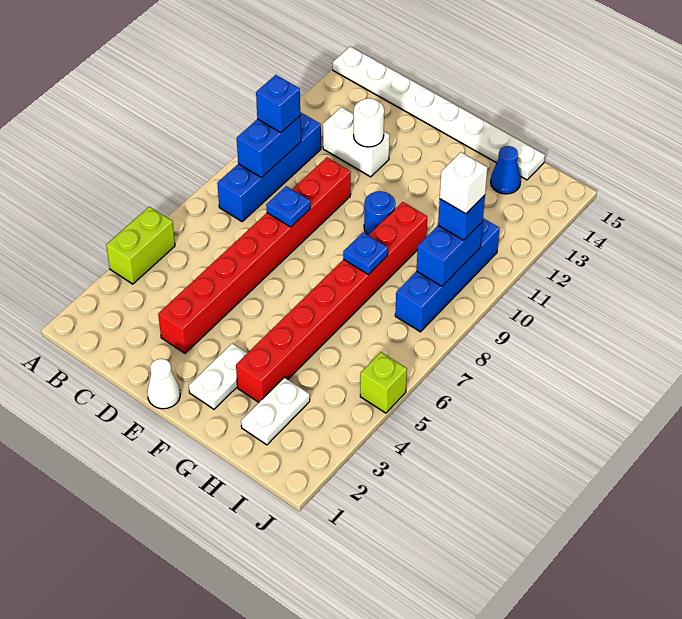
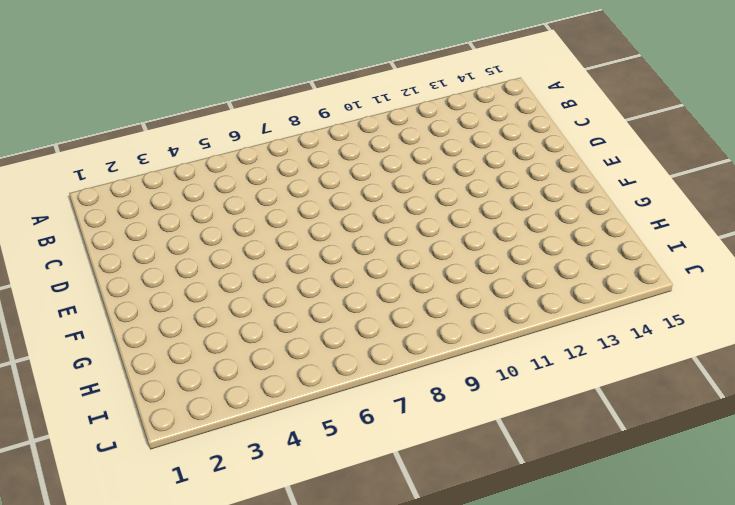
none -> lime brick A4:A5 level 1
none -> white plate A15:H15 level 1
none -> blue brick B8:B11 level 1

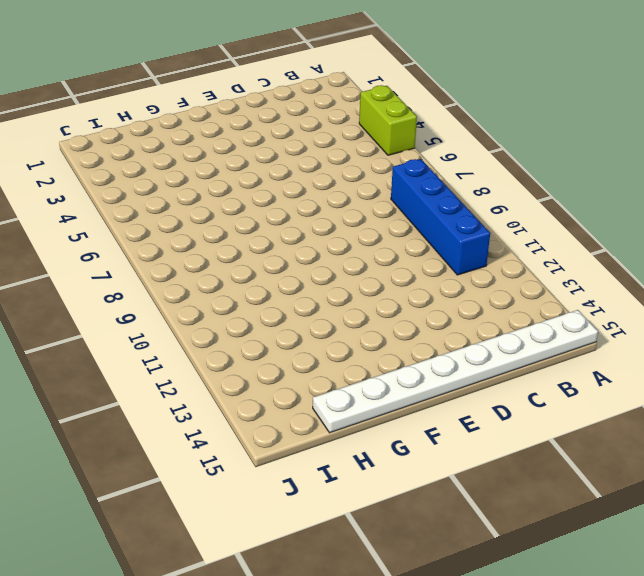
none -> white brick C12:D12 level 1
none -> red brick D3:D10 level 1
none -> white cone E1 level 1

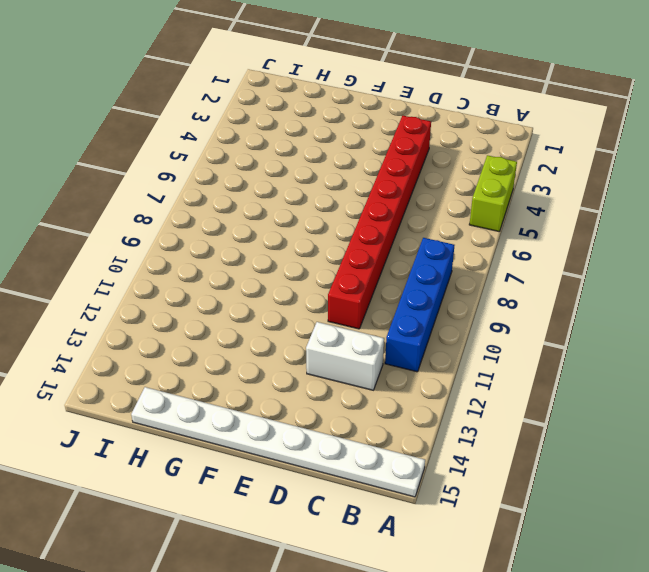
none -> white cone E1 level 1
none -> white plate F2:F3 level 1
none -> blue round brick F10 level 1

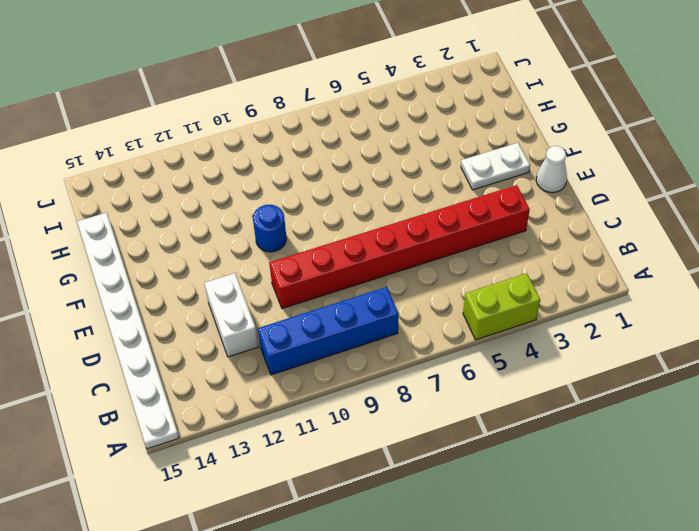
none -> red brick G3:G10 level 1
none -> white plate H2:H3 level 1
none -> blue cone H14 level 1

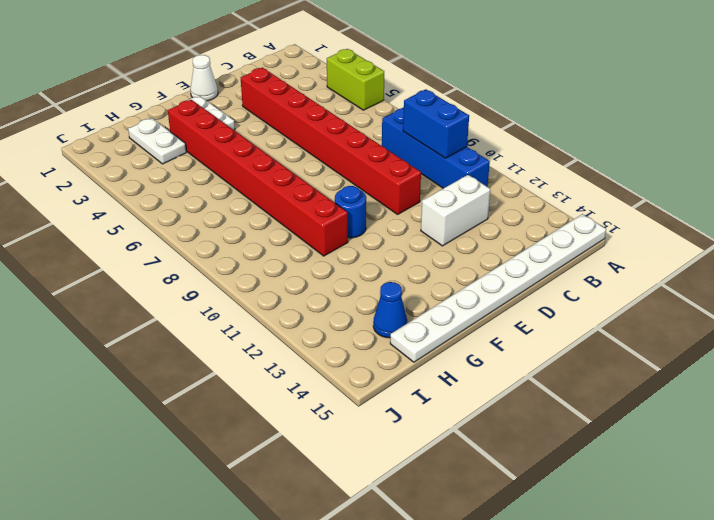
none -> blue brick I8:I11 level 1
none -> lime brick J5 level 1
none -> blue plate D8 level 2

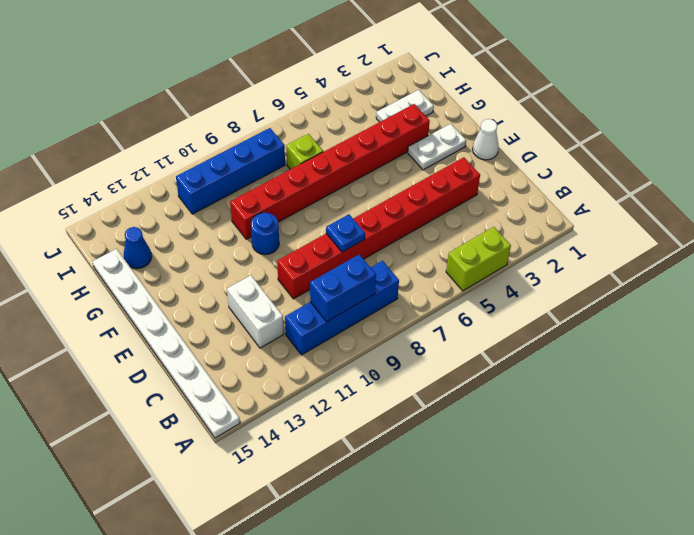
lime brick H7 level 1 -> lime brick J5 level 1
none -> white round brick D12 level 2
none -> blue plate G8 level 2
none -> blue brick I9:I10 level 2

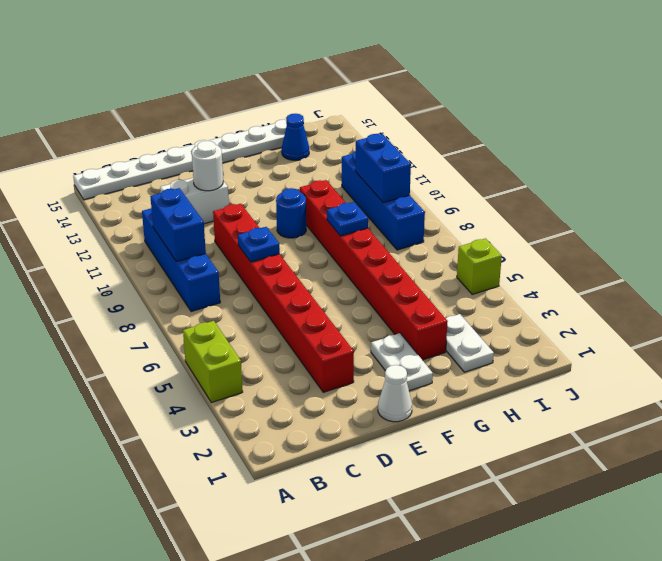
none -> blue brick B10 level 3
none -> blue brick I10 level 3
none -> white brick I10 level 4

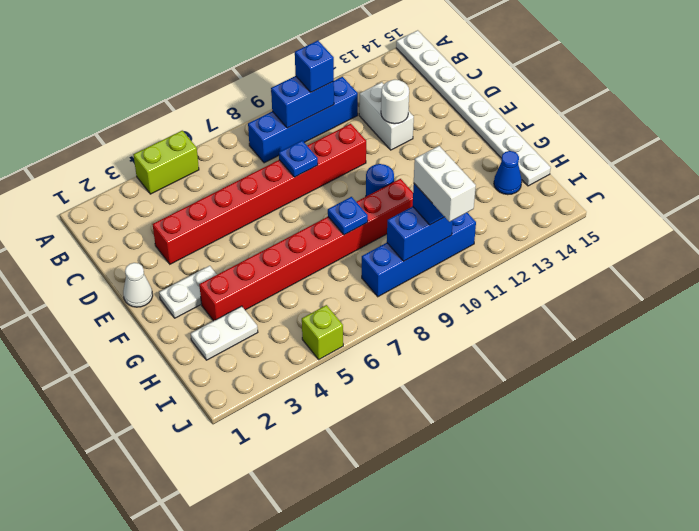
white brick I10:J10 level 4 -> white brick I10 level 4

